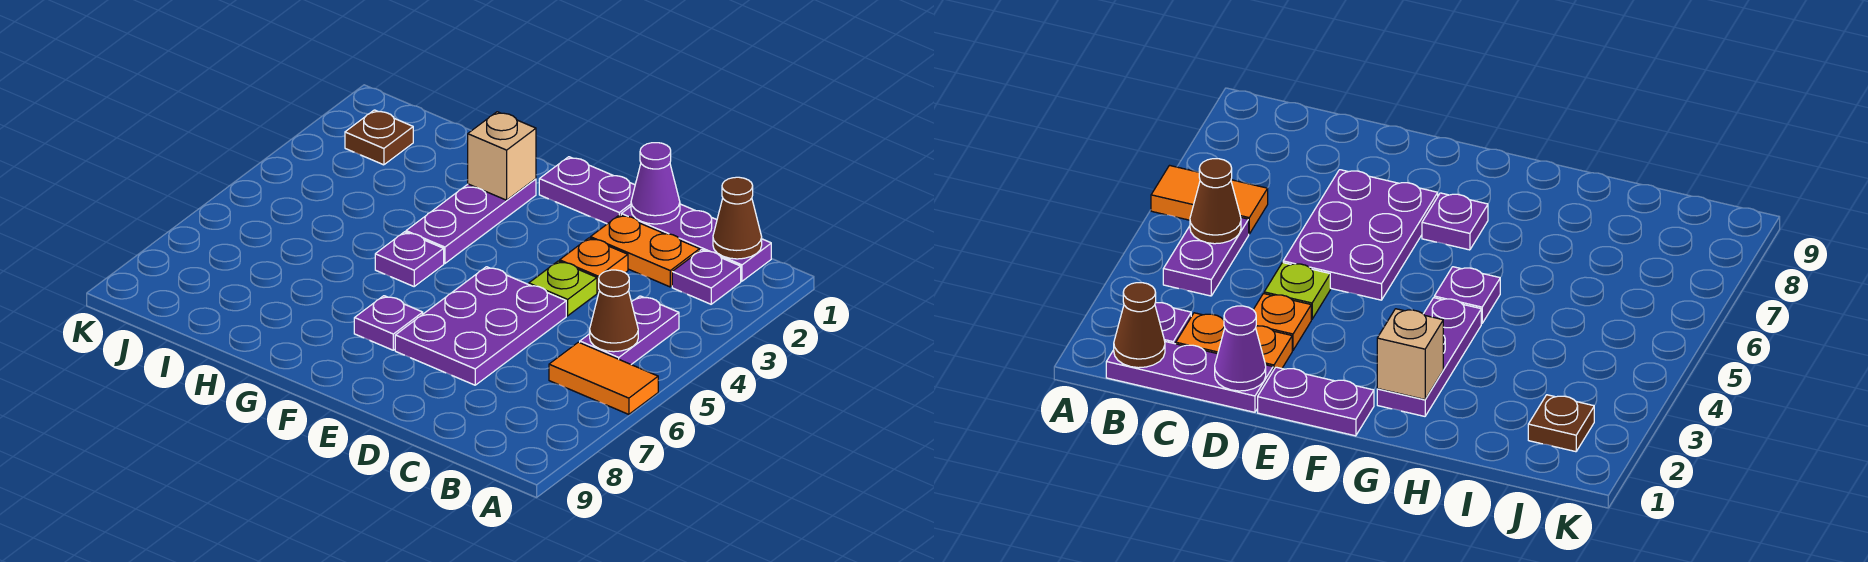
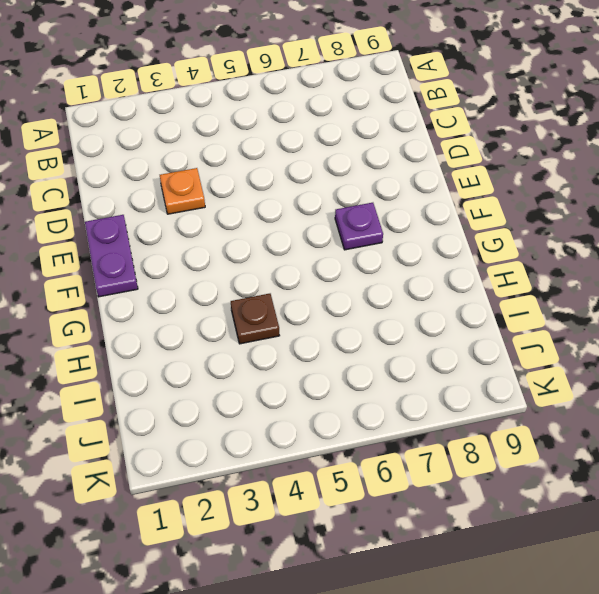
brown plate H4 level 1 -> brown plate J2 level 1
none -> orange tile A6:B6 level 1
none -> purple plate B1:D1 level 1
none -> purple plate B2 level 1

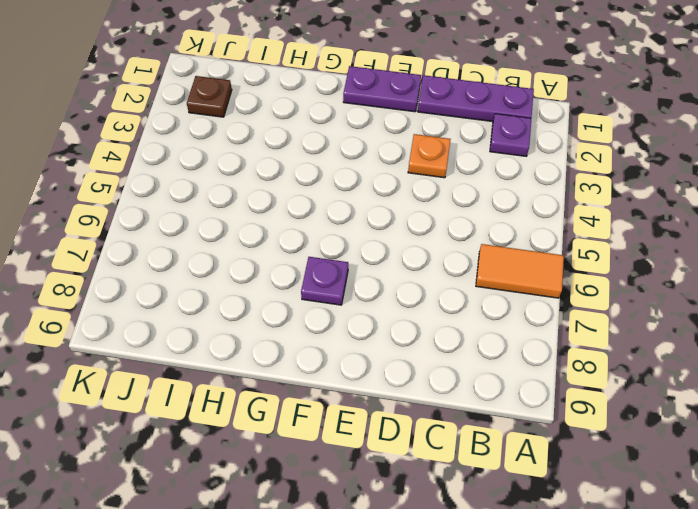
none -> purple plate B4:B5 level 1
none -> orange plate C2:D2 level 1
none -> lime plate D4 level 1

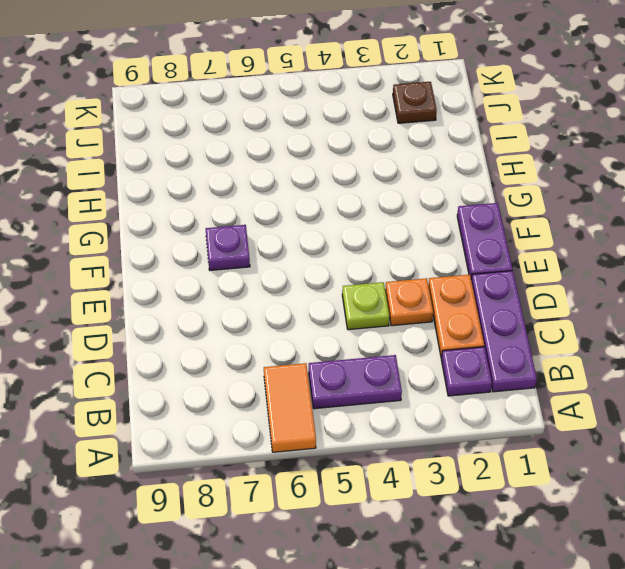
none -> purple plate D5:E7 level 1
none -> purple plate G2:G4 level 1
none -> purple plate G5 level 1

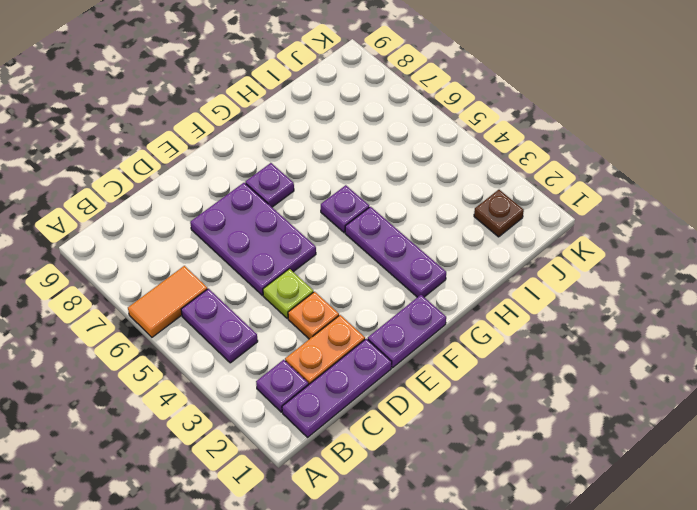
none -> brown cone B1 level 2
none -> brown cone B5 level 2
none -> purple cone D1 level 2

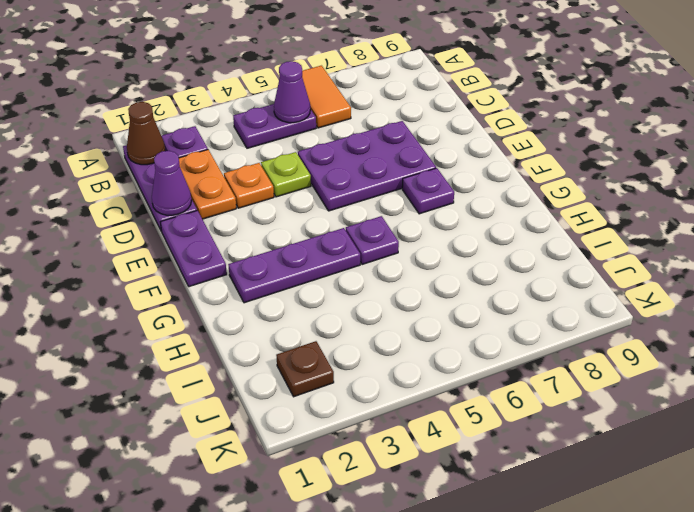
purple cone B5 level 2 -> brown cone B5 level 2
none -> tan brick G2 level 2

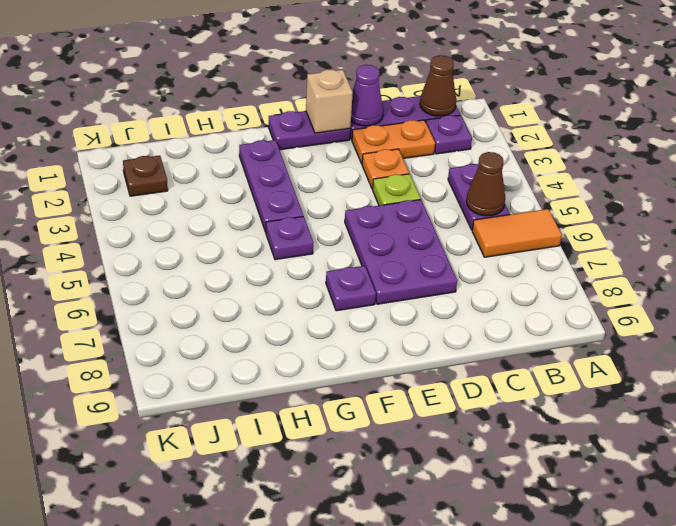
tan brick E1 level 2 -> tan brick G2 level 2

